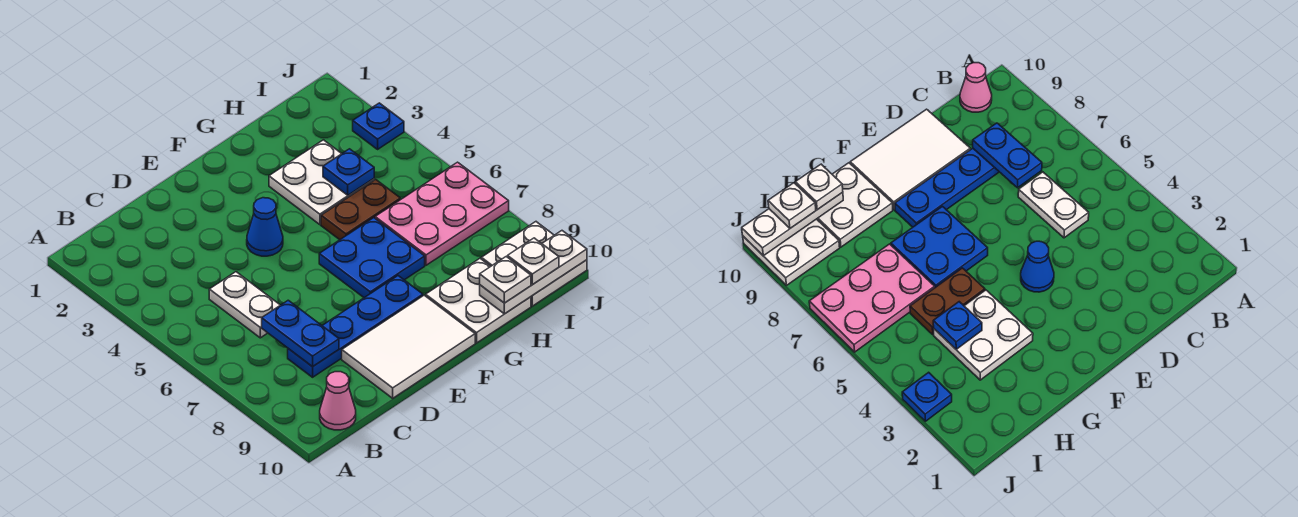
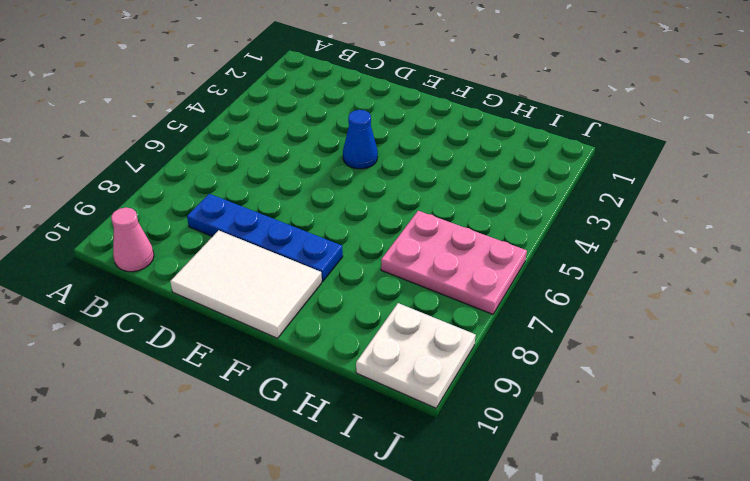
none -> white plate C5:C6 level 1
none -> blue plate F6:G7 level 1
none -> white plate G3:H4 level 1

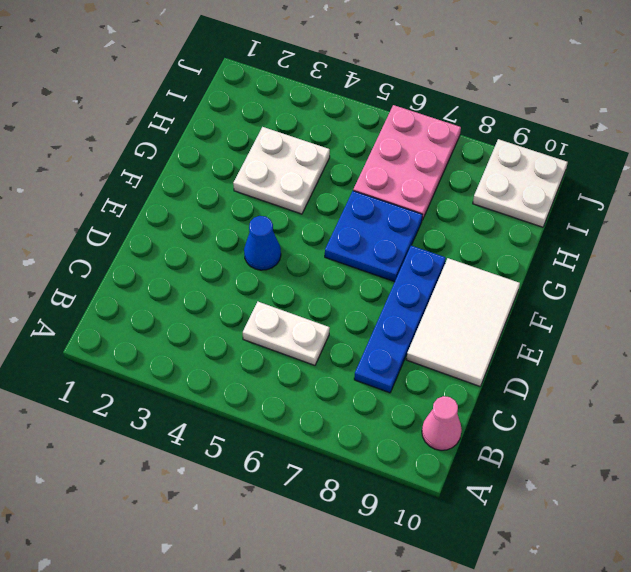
none -> brown plate G5:H5 level 1
none -> white plate G9:H10 level 1
none -> blue plate J3 level 1

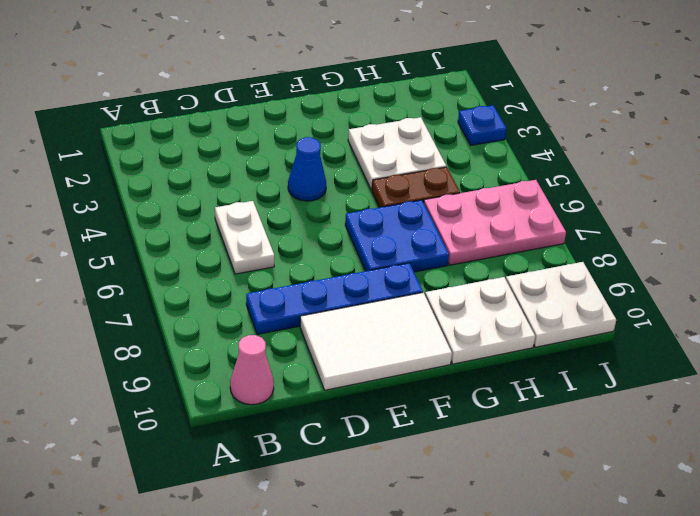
none -> blue plate C7:C8 level 2
none -> blue plate H4 level 2
none -> white plate H10:J10 level 2

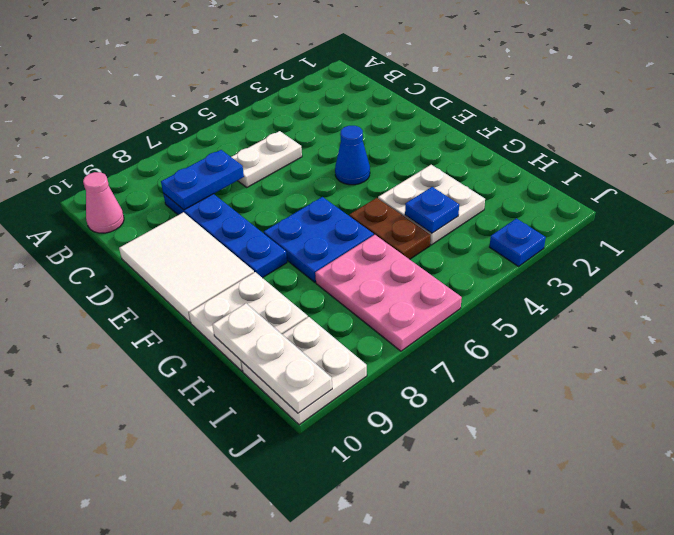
none -> white plate H10 level 3
none -> white plate I10 level 3

